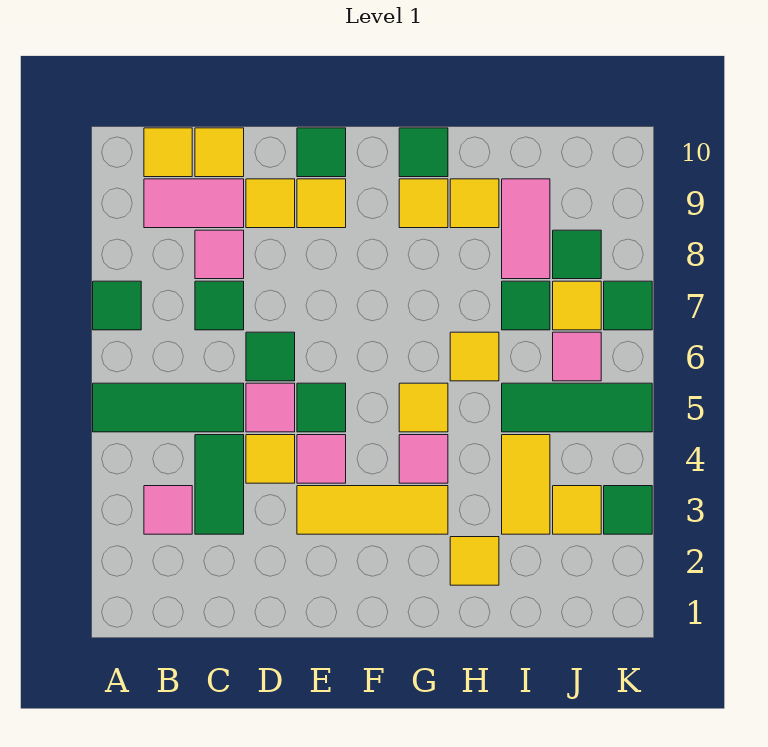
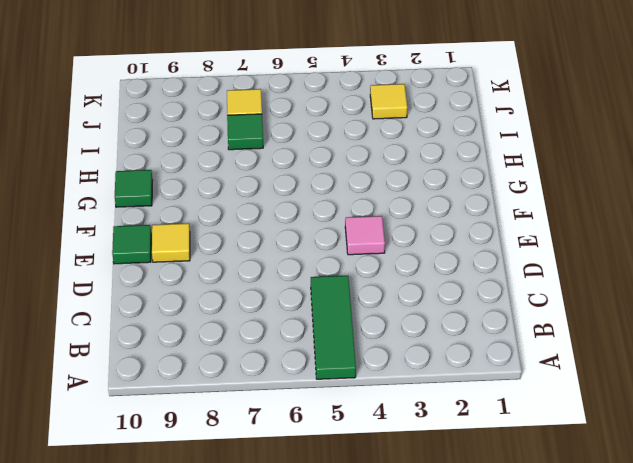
none -> green tile A7 level 1
none -> pink tile B3 level 1
none -> pink tile B9:C9 level 1
none -> yellow tile B10 level 1

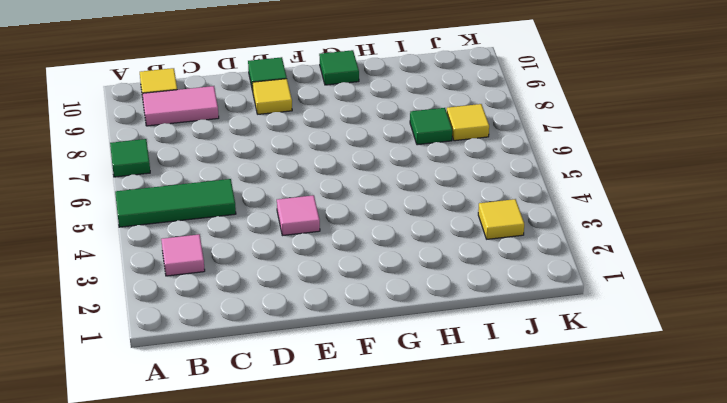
none -> green tile C3:C4 level 1
none -> green tile C7 level 1
none -> pink tile C8 level 1
none -> yellow tile C10 level 1

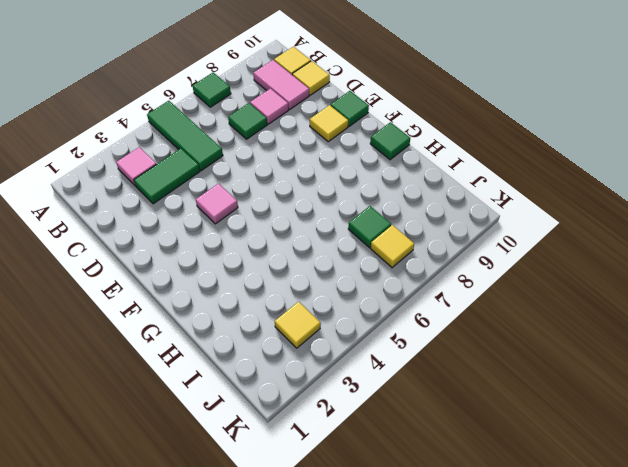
none -> yellow tile D4 level 1
none -> pink tile D5 level 1
none -> green tile D6 level 1
none -> yellow tile D9 level 1

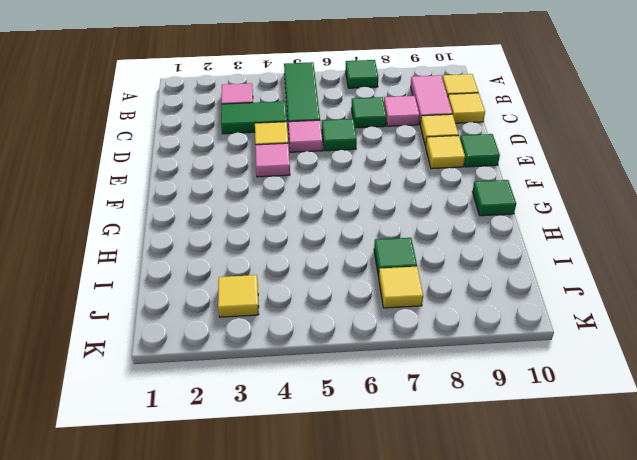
none -> yellow tile E3:G3 level 1
none -> green tile E5 level 1
none -> pink tile G4 level 1
none -> yellow tile G5 level 1

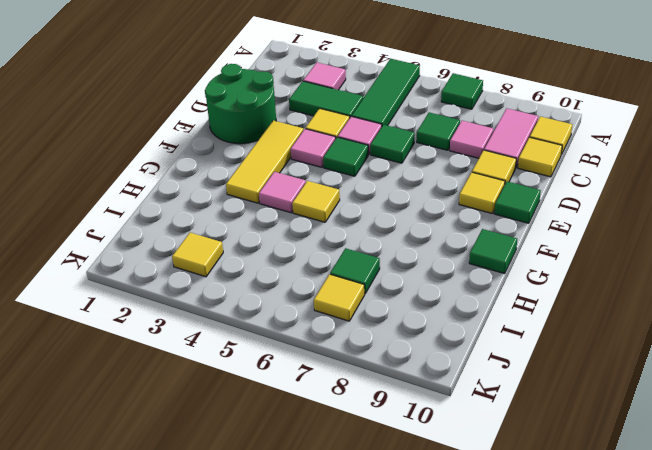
green round brick D1:E2 level 1 -> none
none -> yellow tile G9 level 1
none -> yellow tile H2 level 1
none -> yellow tile H6 level 1
none -> yellow tile H9 level 1

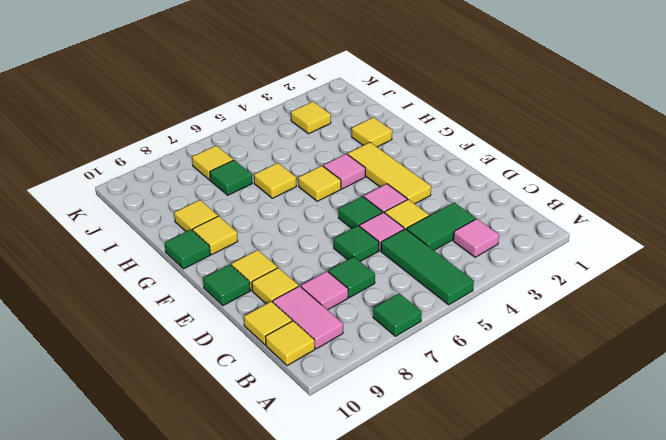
none -> yellow tile I3:I4 level 1
none -> green tile I5:K5 level 1
none -> pink tile I8:I9 level 1
none -> pink tile J6 level 1

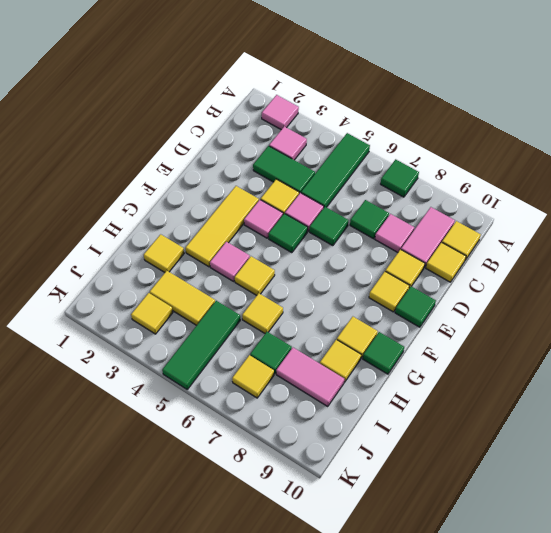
pink tile A2 level 1 -> pink tile J6 level 1
none -> green tile J8 level 1
none -> green tile K3 level 1
none -> green tile K7 level 1

